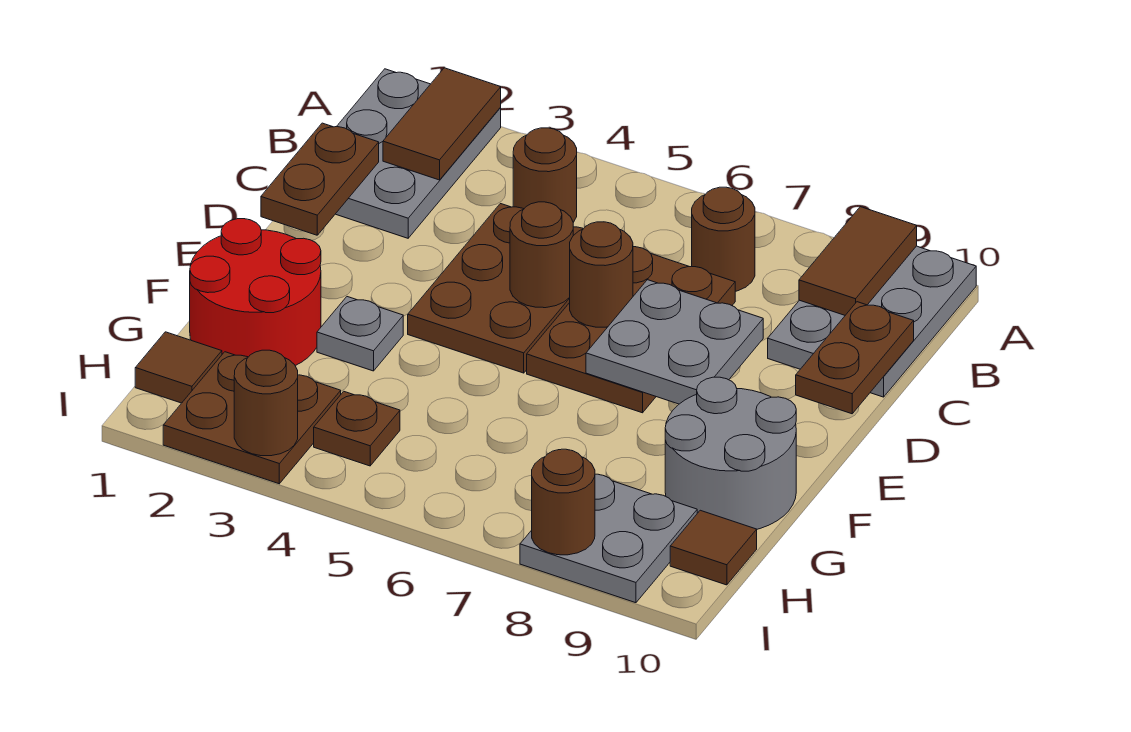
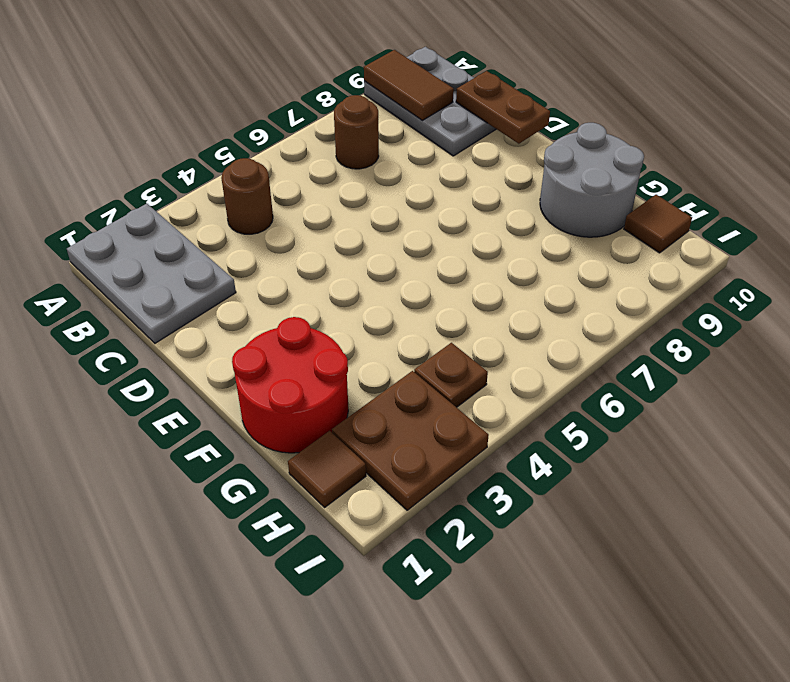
none -> brown plate C4:E5 level 1
none -> brown plate C6:E7 level 1
none -> grey plate F3 level 1

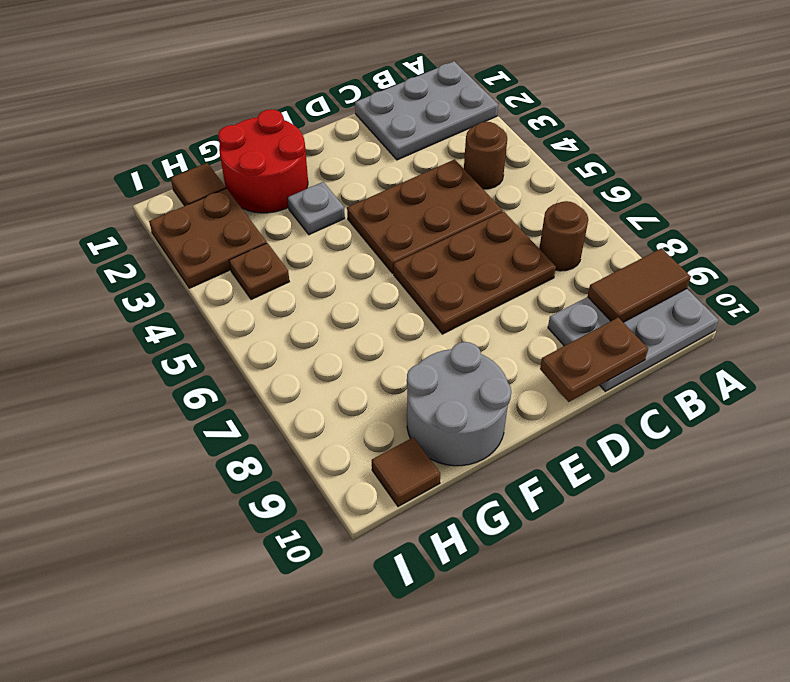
none -> grey plate H8:I9 level 1
none -> brown tile A2:B2 level 2
none -> brown plate C1:D1 level 2

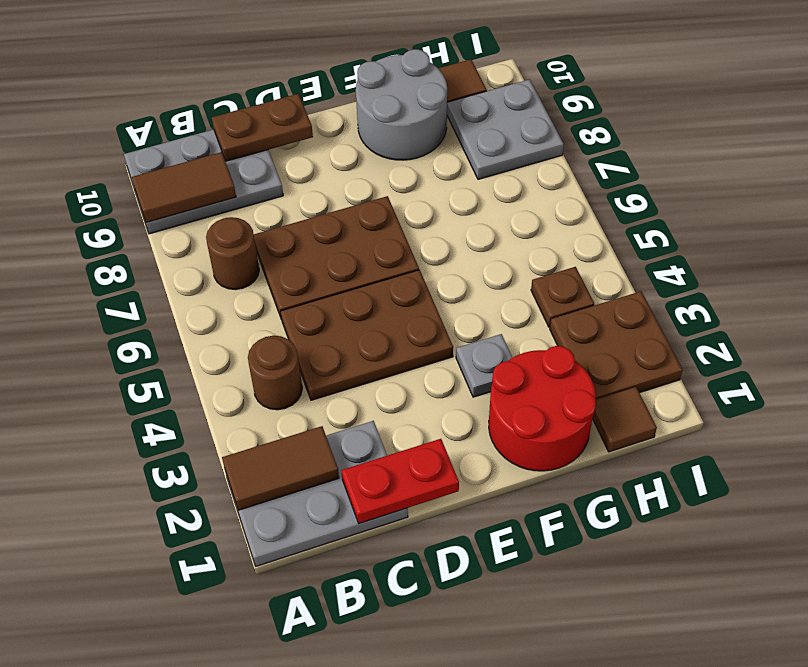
red plate C1:D1 level 2 -> brown plate C1:D1 level 2
none -> brown round brick D5 level 2
none -> brown round brick D6 level 2
none -> grey plate D7:E8 level 2

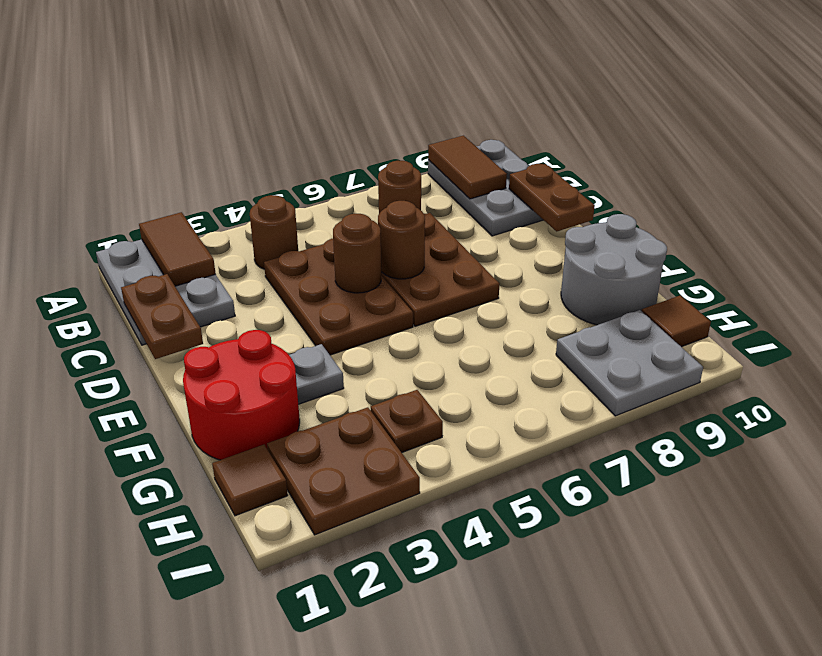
none -> grey plate D7:E8 level 2
none -> brown round brick I3 level 2
none -> brown round brick I8 level 2

